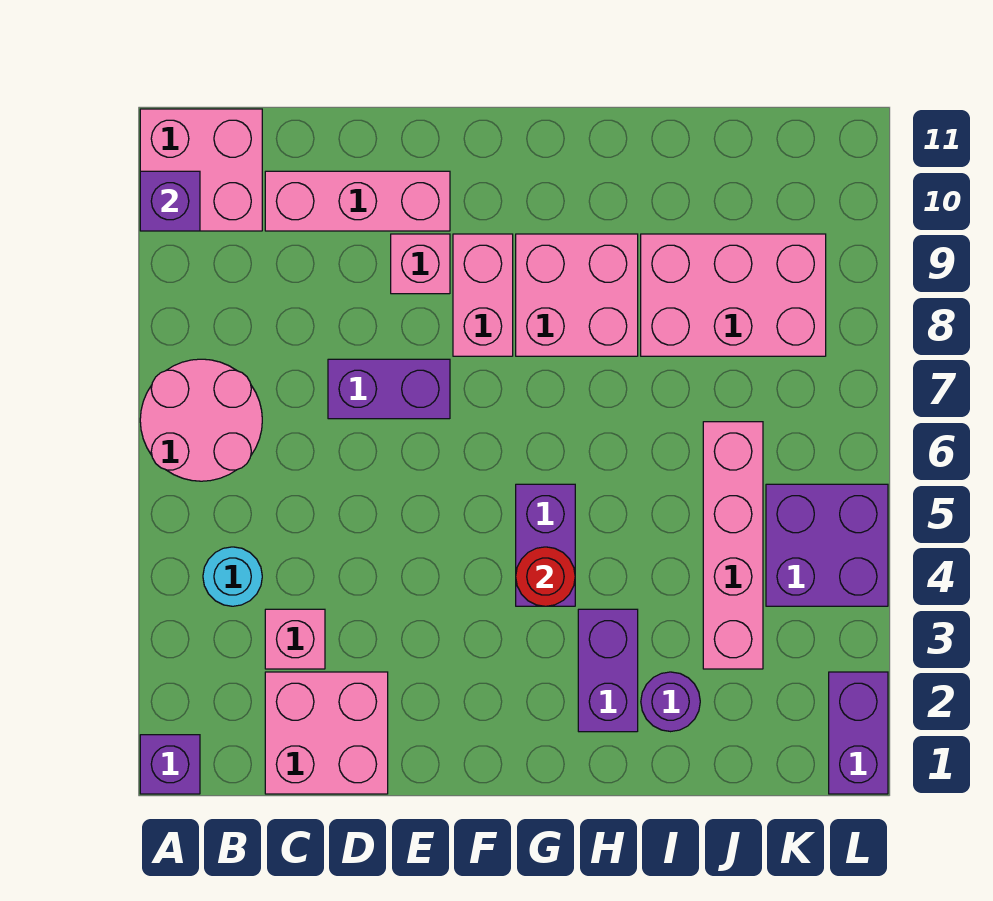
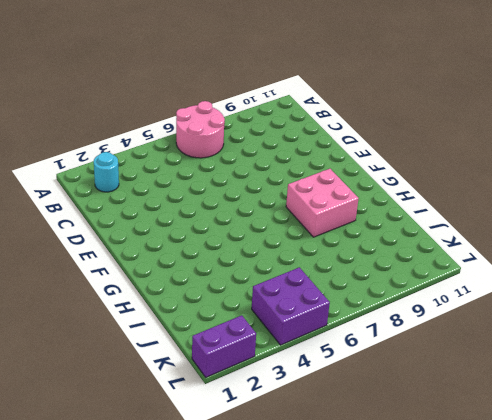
cyan round brick B2 level 1 -> cyan round brick B4 level 1
none -> purple brick A1 level 1
none -> pink brick A10:B11 level 1
none -> pink brick C1:D2 level 1

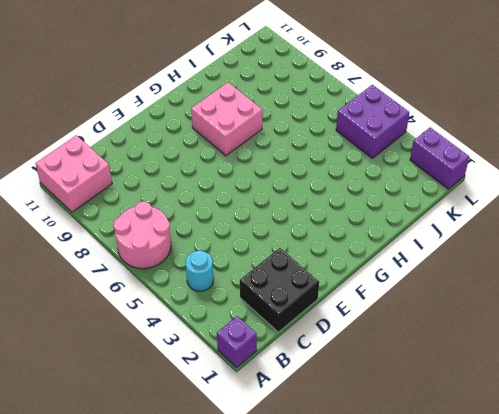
black brick C1:D2 level 1 -> pink brick C1:D2 level 1
none -> pink brick C3 level 1
none -> pink brick C10:E10 level 1
none -> purple brick D7:E7 level 1

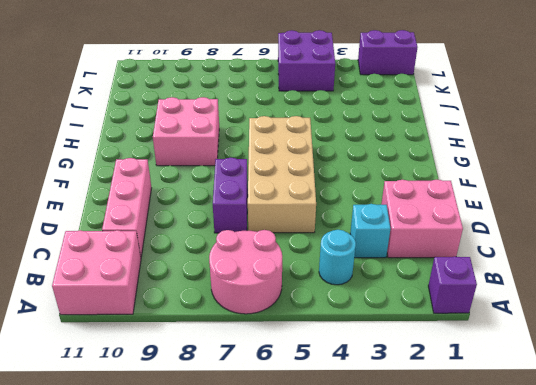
cyan brick C3 level 1 -> pink brick C3 level 1
tan brick D5:G6 level 1 -> purple brick G4:G5 level 1
none -> pink brick E9 level 1
none -> pink brick F8:F9 level 1
none -> purple brick H2:H3 level 1

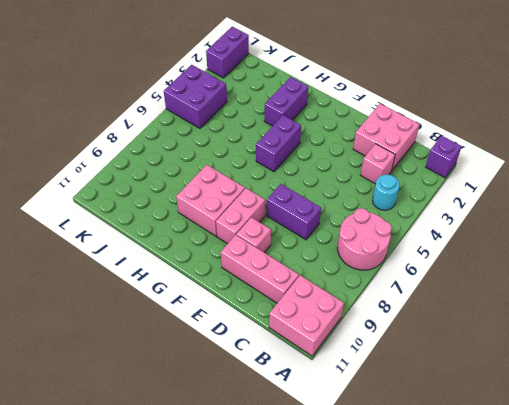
none -> purple round brick I2 level 1
none -> pink brick I8:K9 level 1
none -> pink brick J3:J6 level 1

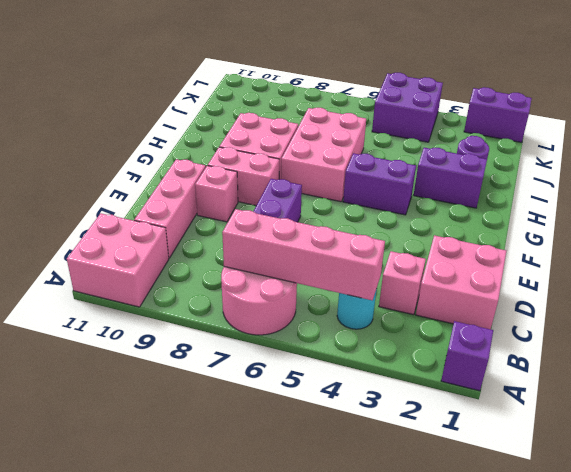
pink brick B4:B7 level 2 -> pink brick J3:J6 level 1
pink brick G6:I7 level 1 -> pink brick I8:K9 level 1
none -> purple brick A10 level 2
none -> red round brick G4 level 2

